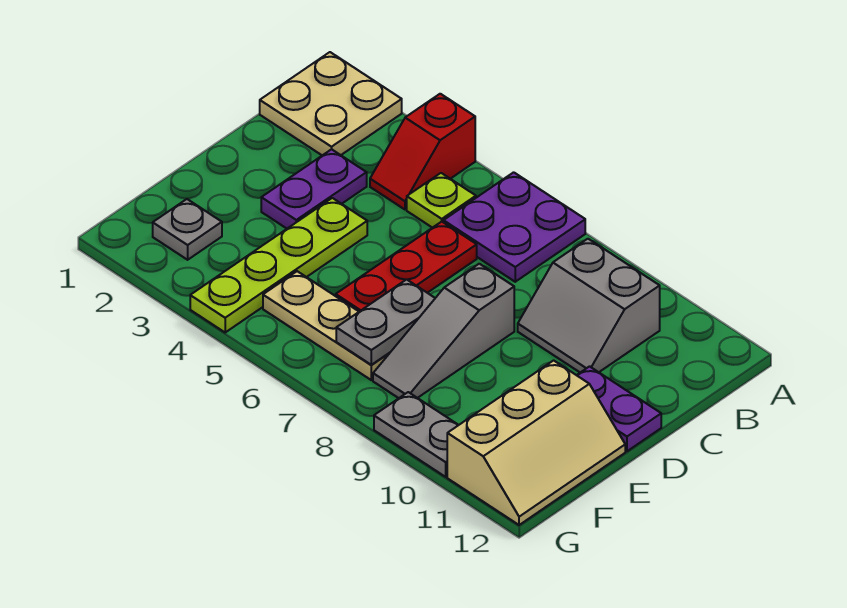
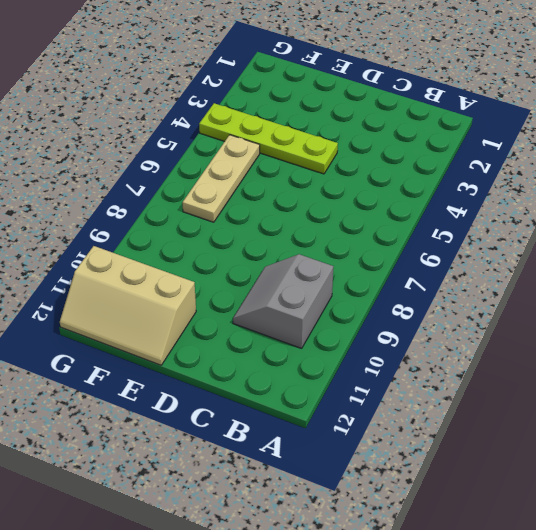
none -> tan plate A1:B2 level 1
none -> red slope A4:B4 level 1 top A
none -> purple plate A6:B7 level 1

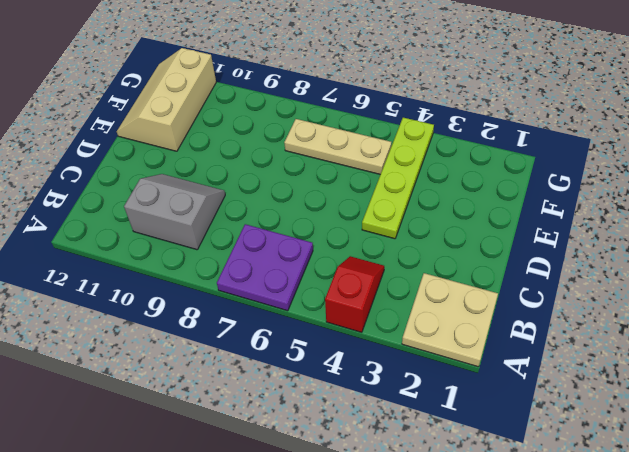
none -> lime plate B5 level 1
none -> purple plate C3:D3 level 1
none -> red plate C6:E6 level 1

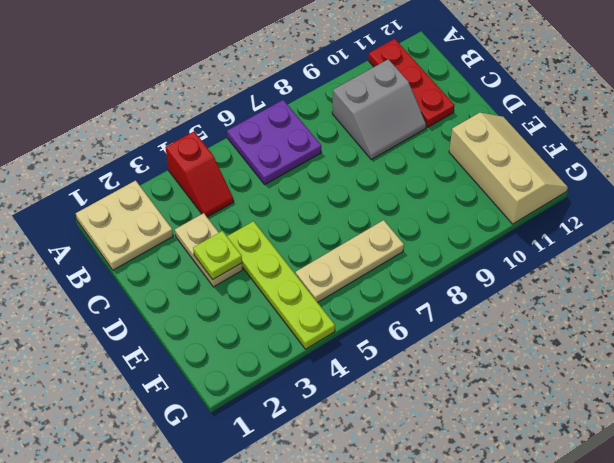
red plate A11:C11 level 1 -> red plate C6:E6 level 1
tan plate C3:D3 level 1 -> purple plate C3:D3 level 1
lime plate D3 level 2 -> lime plate B5 level 1
none -> grey slope D8:F8 level 1 top D
none -> purple plate D11:D12 level 1
none -> grey plate F2 level 1

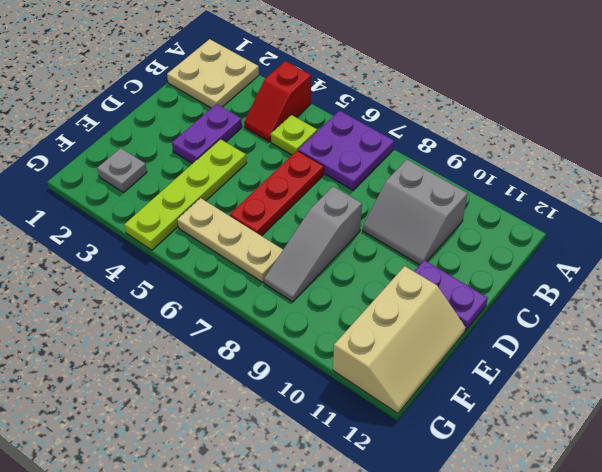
none -> grey plate G9:G10 level 1
none -> grey plate E7:F7 level 2

